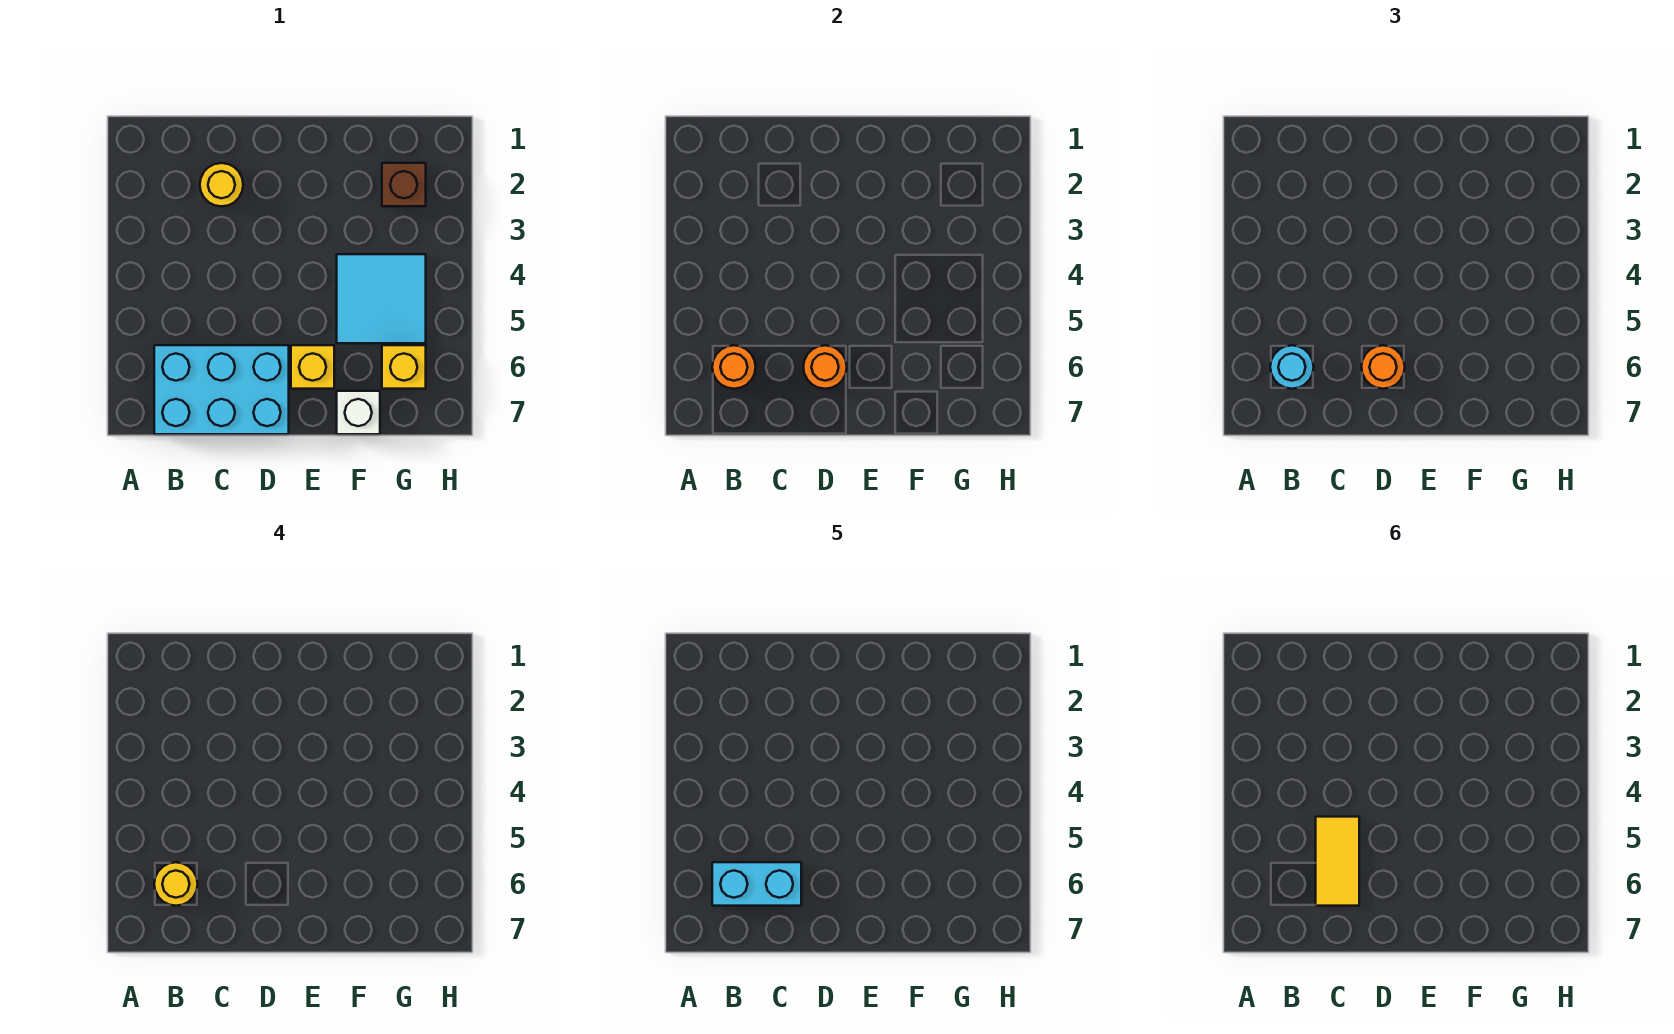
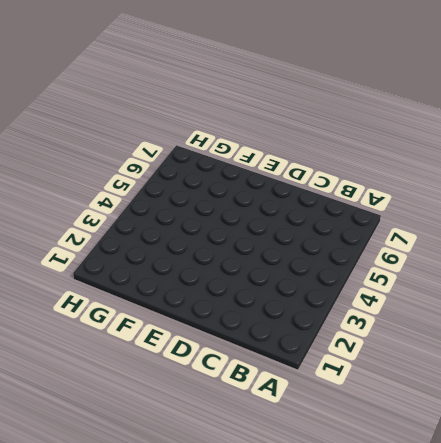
none -> cyan brick B6:D7 level 1
none -> yellow round brick C2 level 1
none -> yellow brick E6 level 1

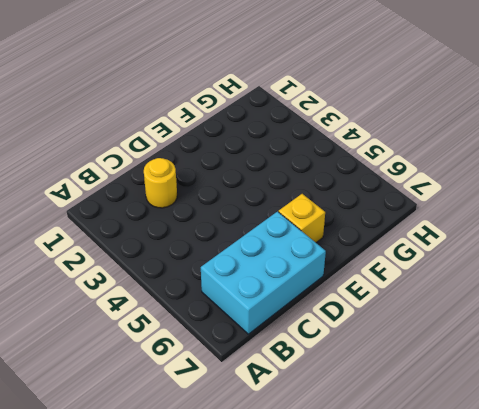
none -> cyan tile F4:G5 level 1
none -> white brick F7 level 1
none -> brown brick G2 level 1

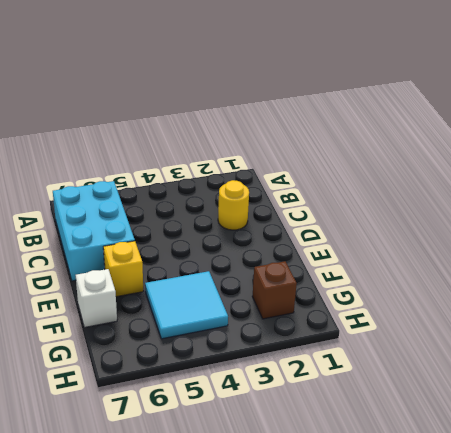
none -> yellow brick G6 level 1
none -> orange round brick B6 level 2
none -> orange round brick D6 level 2

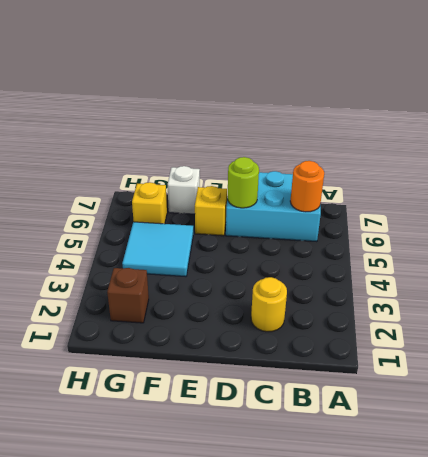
lime round brick D6 level 2 -> orange round brick D6 level 2
none -> cyan round brick B6 level 3
none -> orange round brick D6 level 3
none -> yellow round brick B6 level 4

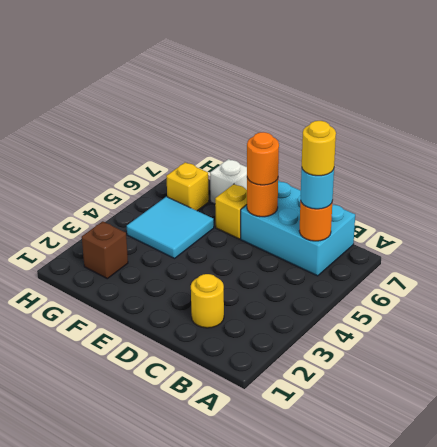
none -> cyan brick B6:C6 level 5
none -> yellow tile C5:C6 level 6

